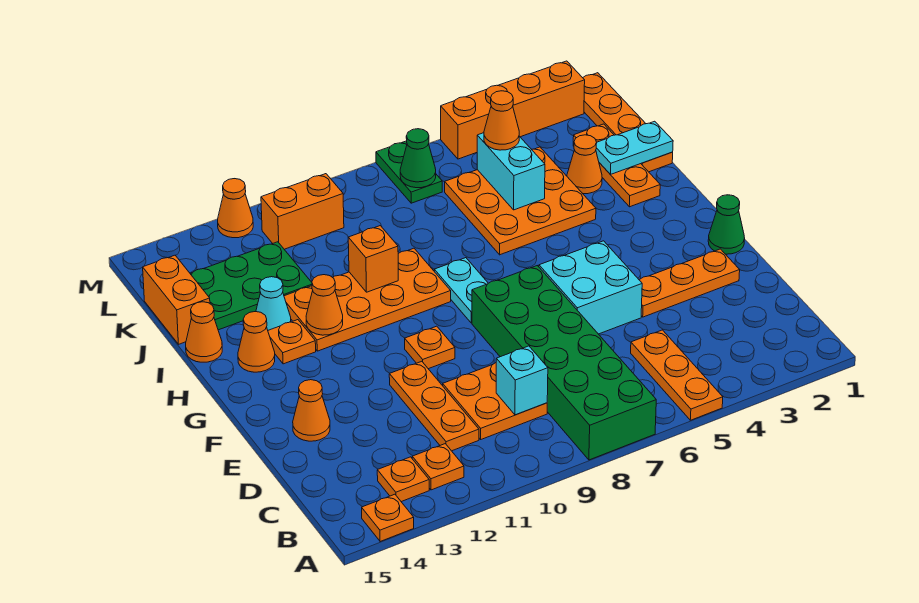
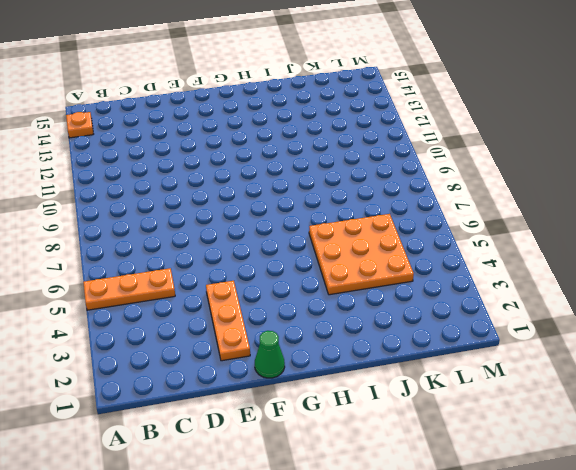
none -> green brick A7:F8 level 1
none -> orange plate B12 level 1
none -> orange plate B13 level 1
none -> orange plate C9:D10 level 1

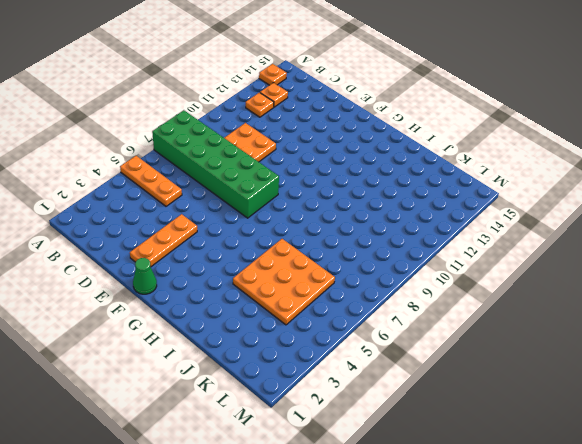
none -> orange plate C11:E11 level 1
none -> cyan brick E5:F6 level 1
none -> orange cone E14 level 1
none -> orange plate F10 level 1

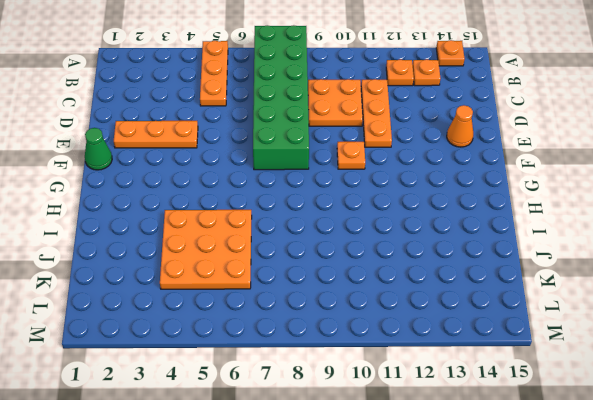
none -> cyan brick E5:F6 level 1
none -> cyan plate G8:H8 level 1
none -> orange plate H9:I12 level 1
none -> orange plate H13 level 1

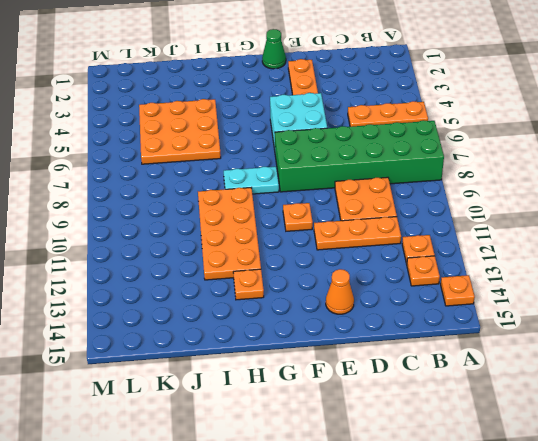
none -> orange cone H14 level 1
none -> orange plate I2:K2 level 1
none -> cyan cone I13 level 1
none -> orange cone I15 level 1

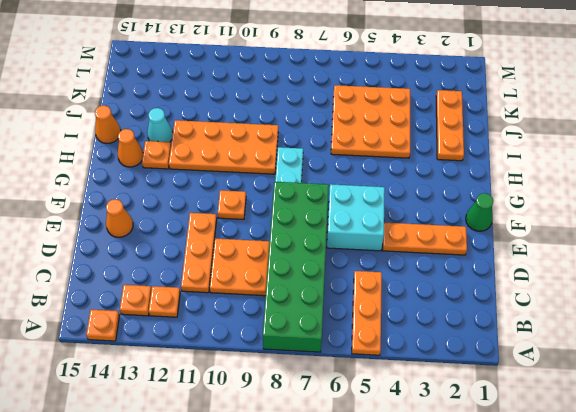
none -> orange plate J1:M1 level 1
none -> orange cone J3 level 1
none -> green plate J12:K14 level 1
none -> orange brick J15:K15 level 1

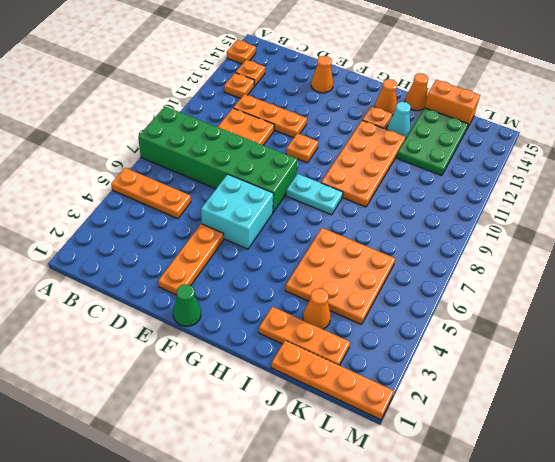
none -> green plate L7:M7 level 1
none -> orange brick L10:L11 level 1
none -> orange brick M2:M5 level 1
none -> orange cone M12 level 1

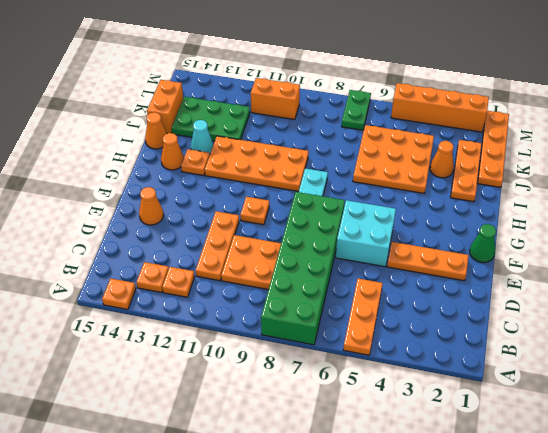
none -> orange cone M12 level 1
none -> cyan brick C9 level 2
none -> orange cone H12 level 2
none -> orange brick I10 level 2

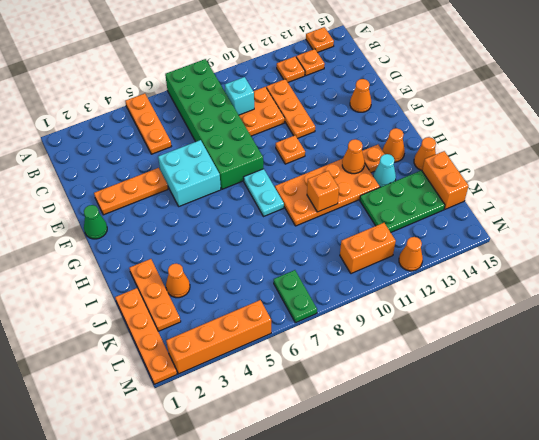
none -> orange plate I4:K6 level 1
none -> cyan plate J1:J2 level 2
none -> cyan brick J5:K5 level 2
none -> green cone L7 level 2

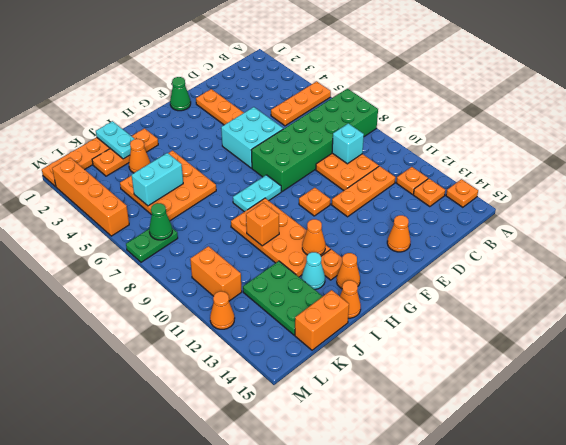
none -> orange cone K5 level 3

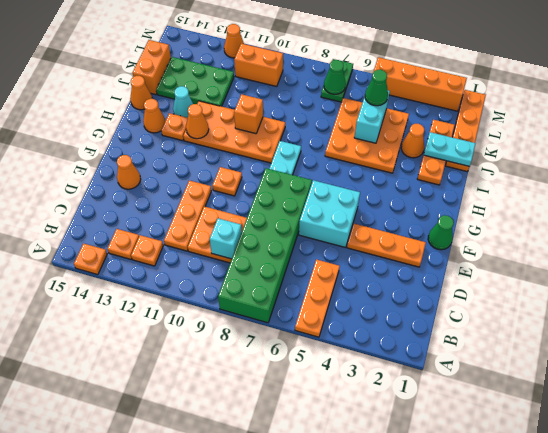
green cone K5 level 3 -> orange cone K5 level 3

